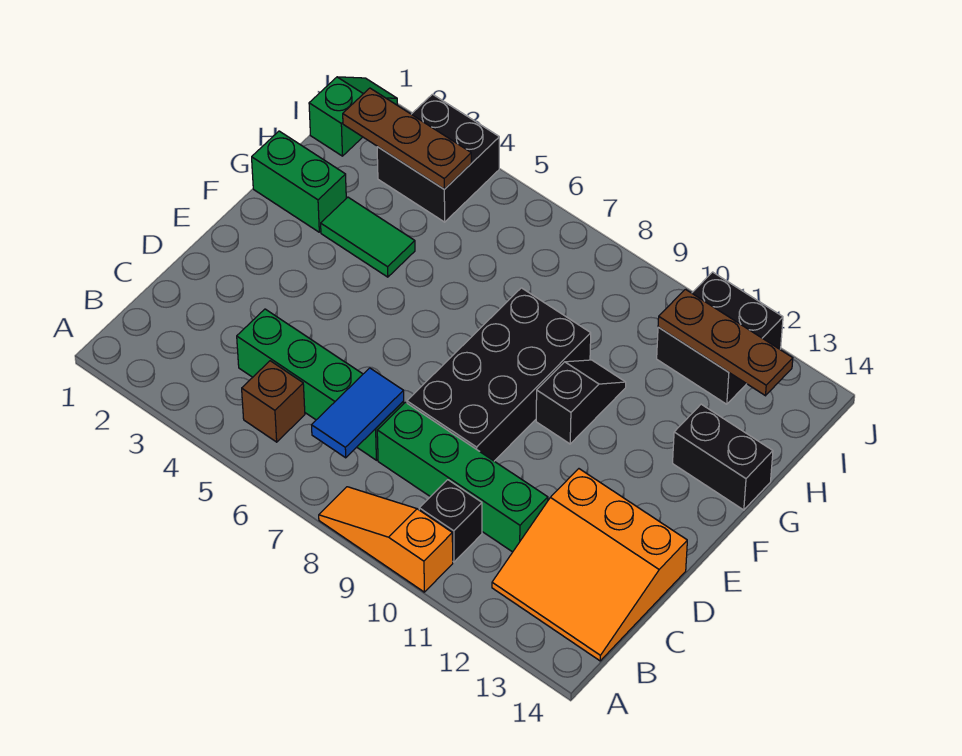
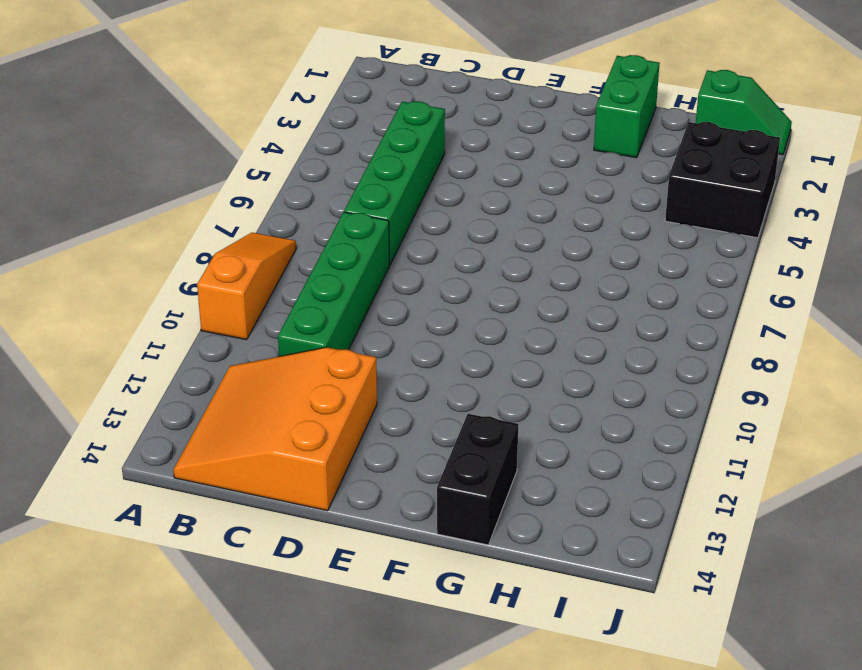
none -> brown brick B5 level 1
none -> black brick B10 level 1
none -> black brick D8:G9 level 1

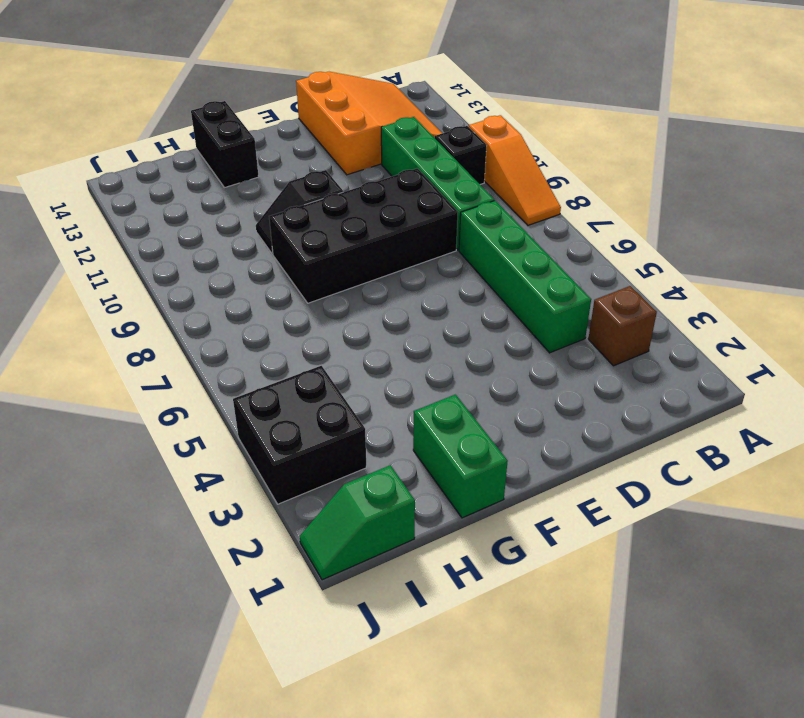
brown brick B3 level 1 -> brown brick B5 level 1
none -> green tile G3:G4 level 1
none -> black brick I11:J12 level 1
none -> blue tile B7:C7 level 2

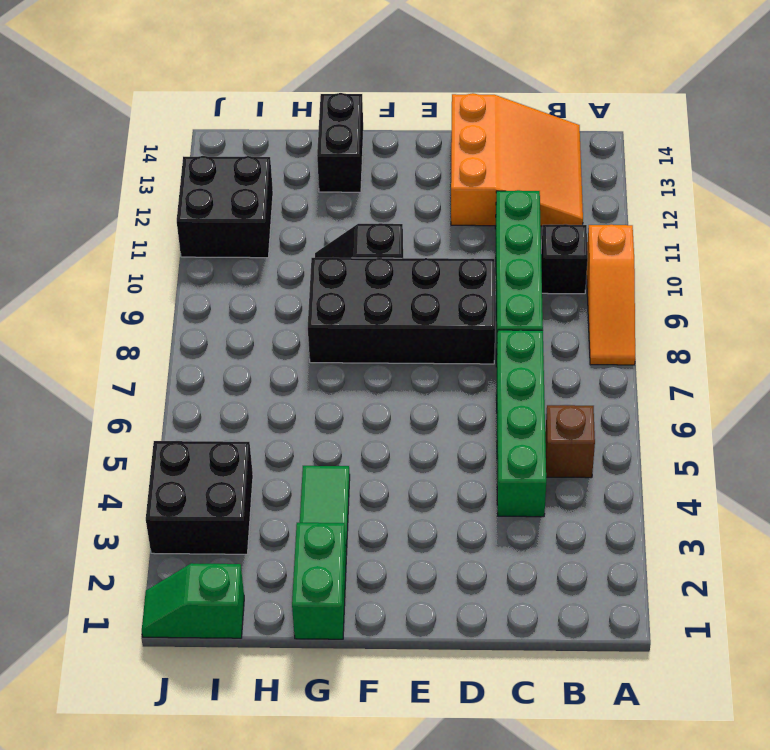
none -> blue tile B7:C7 level 2
none -> brown plate I2:I4 level 2
none -> brown plate I11:I13 level 2

